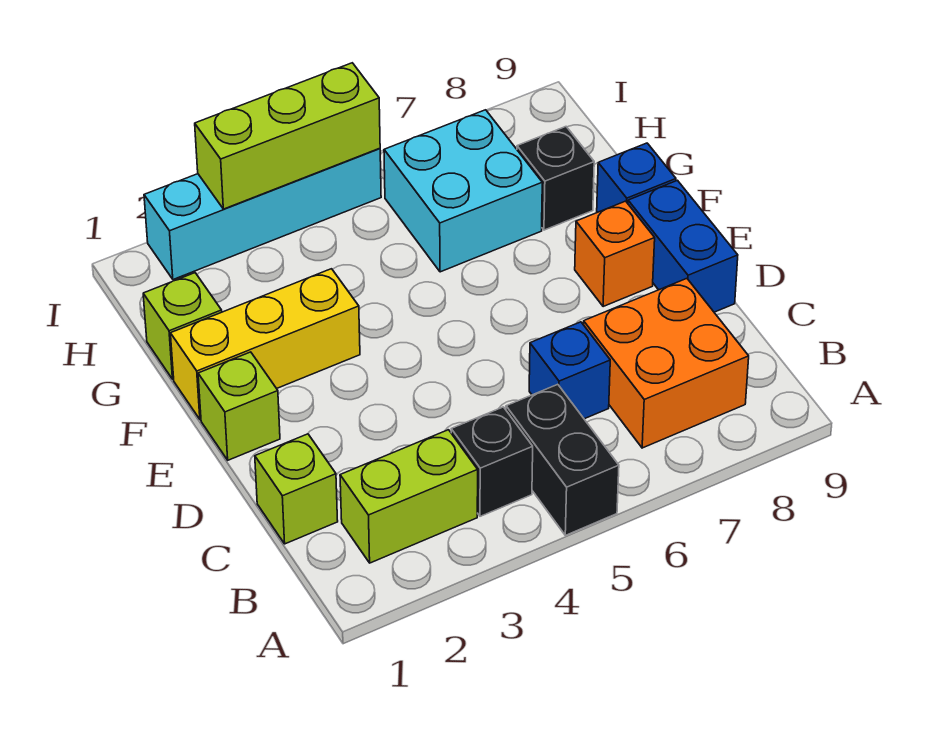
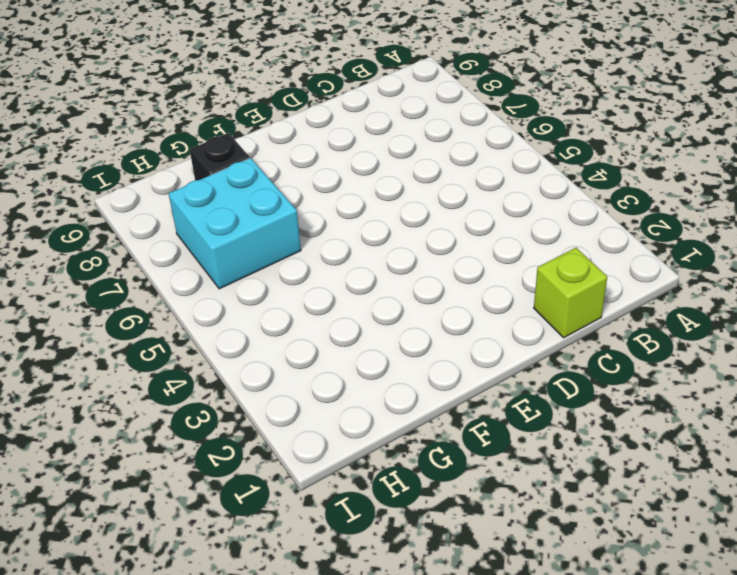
none -> black brick A5:B5 level 1
none -> lime brick B2:B3 level 1
none -> black brick B4 level 1

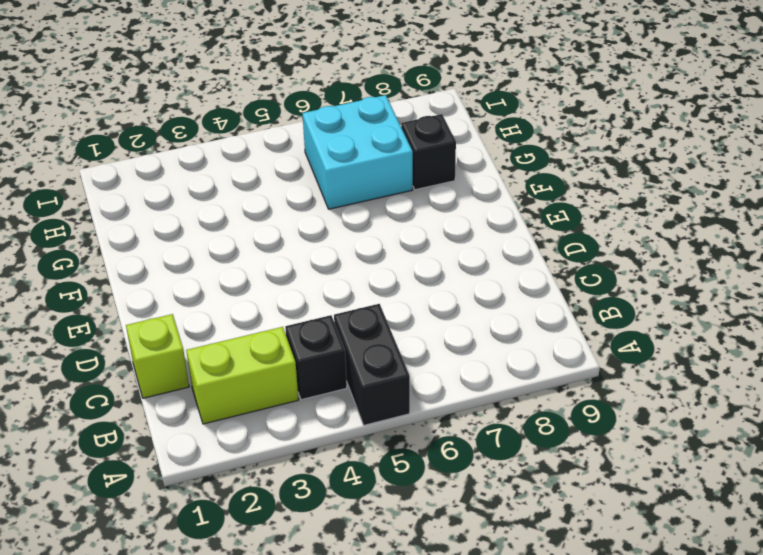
none -> orange brick B7:C8 level 1
none -> blue brick C6 level 1
none -> blue brick D9:E9 level 1

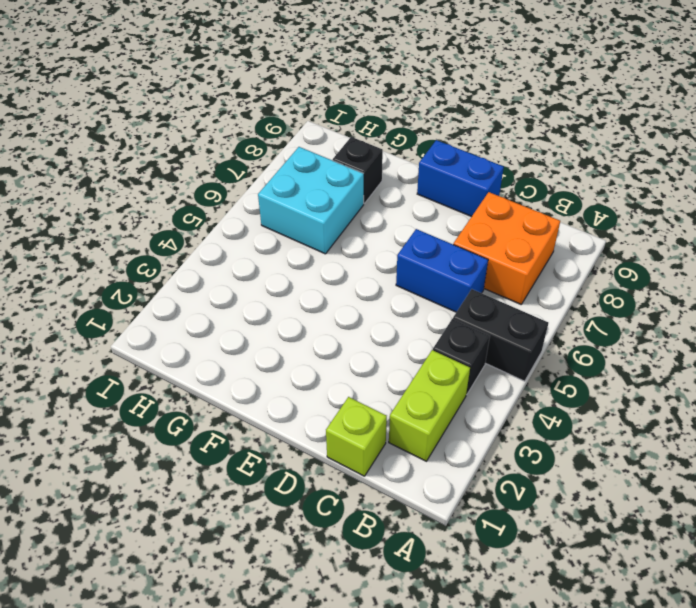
blue brick C6:D6 level 1 -> blue brick C6 level 1
none -> lime brick E1 level 1
none -> orange brick E8 level 1
none -> yellow brick F1:F3 level 1

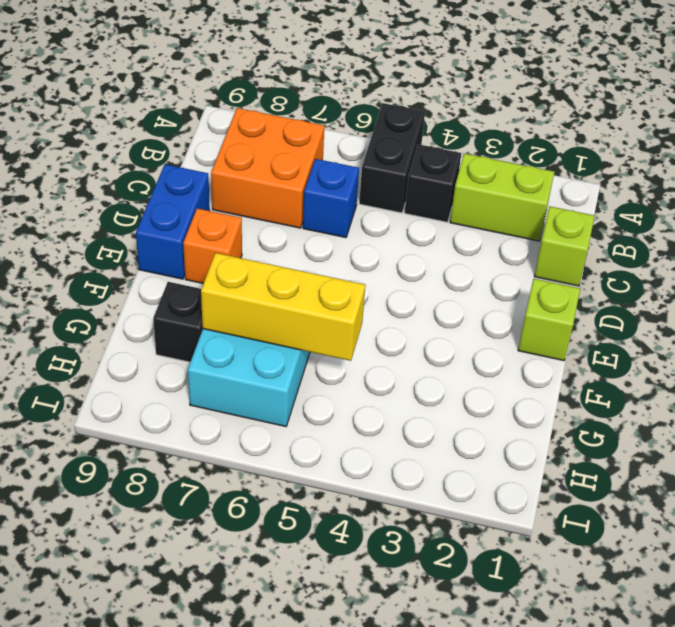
yellow brick G5:G7 level 2 -> yellow brick F1:F3 level 1
none -> blue brick F9 level 1
none -> lime brick G1 level 1
none -> cyan brick I2:I5 level 1

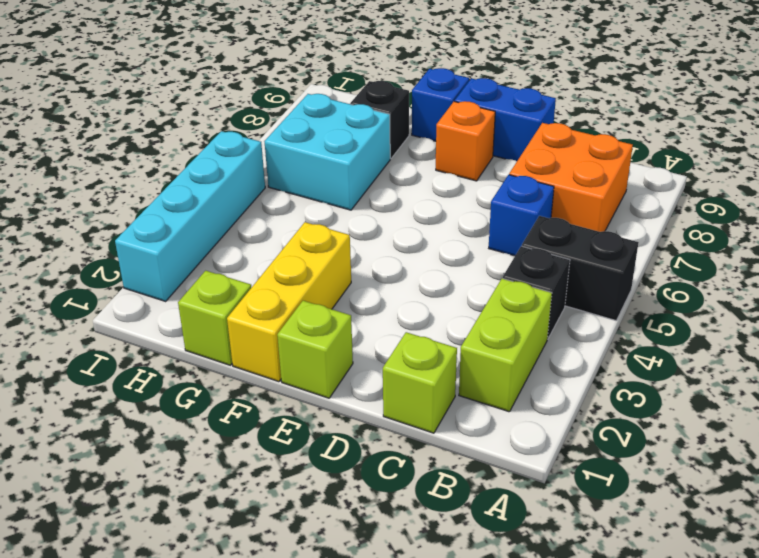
none -> lime brick I3:I5 level 2

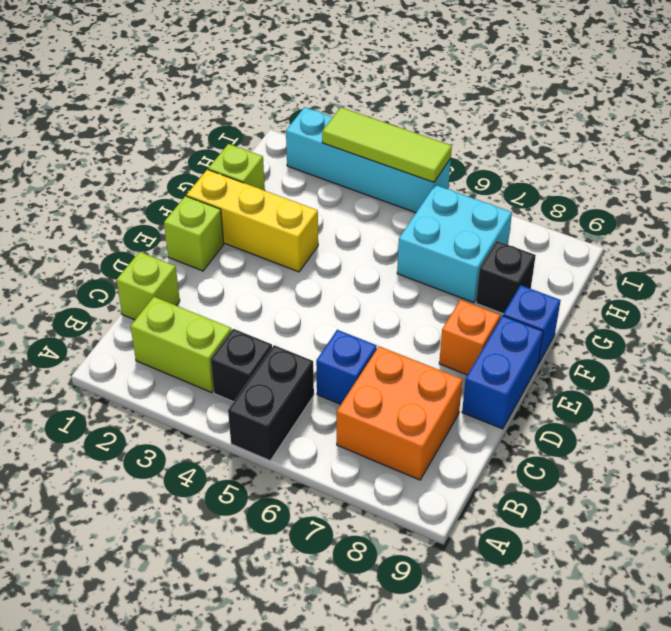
lime tile I3:I5 level 2 -> lime brick I3:I5 level 2

